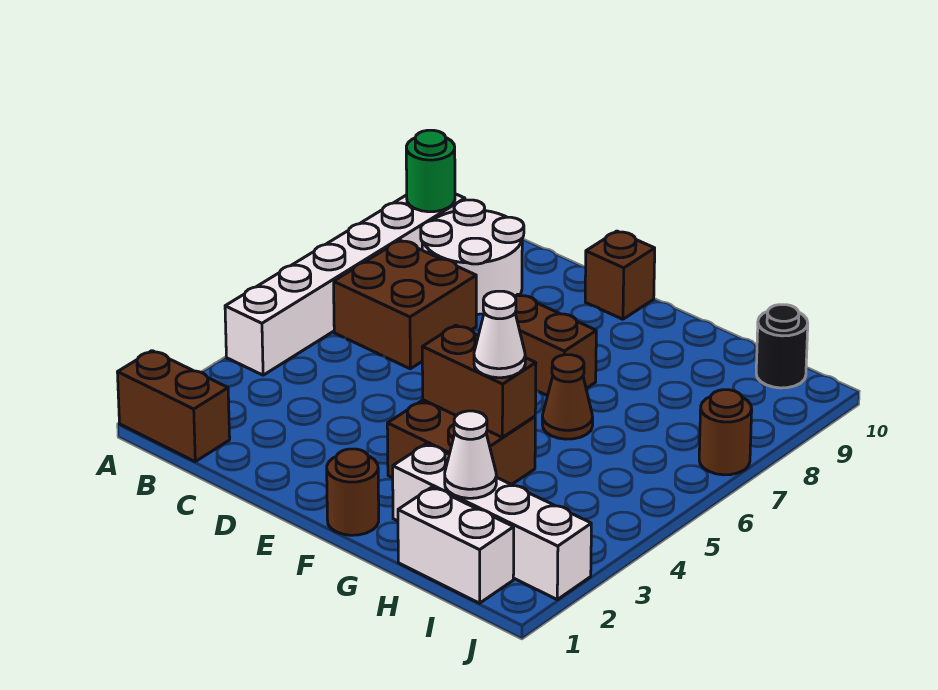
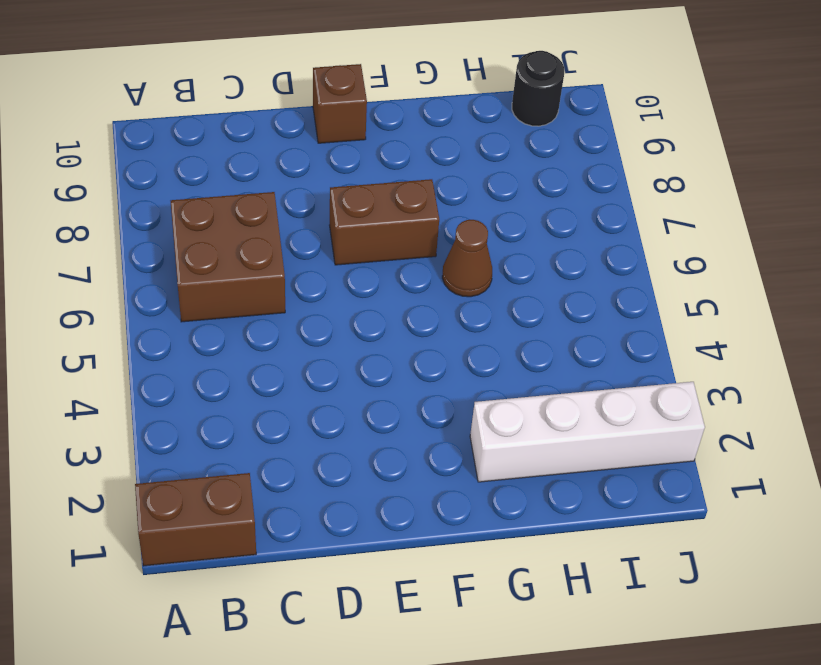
none -> white brick A4:A9 level 1
none -> white round brick B8:C9 level 1
none -> brown round brick F1 level 1

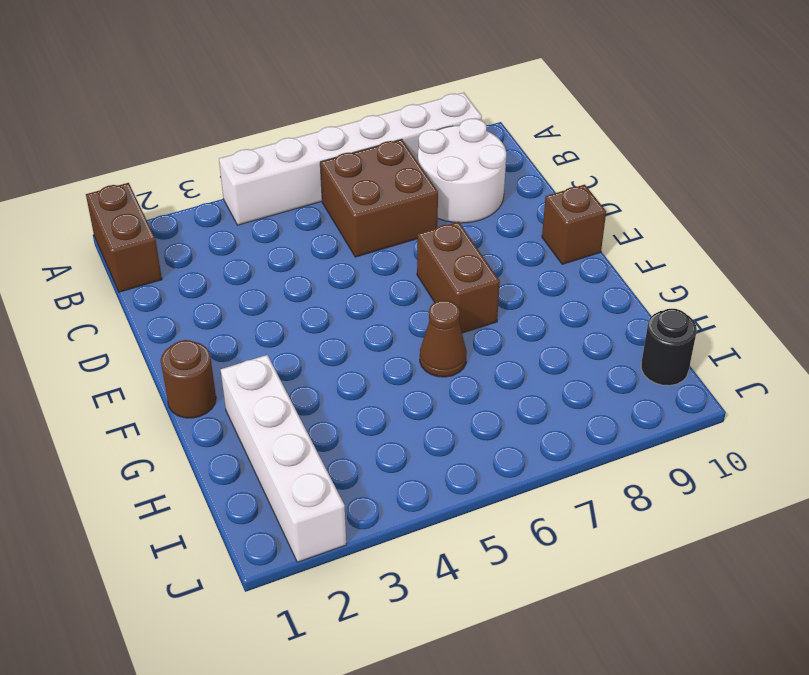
none -> brown brick F3:G4 level 1
none -> white brick H1:I1 level 1
none -> brown round brick J7 level 1

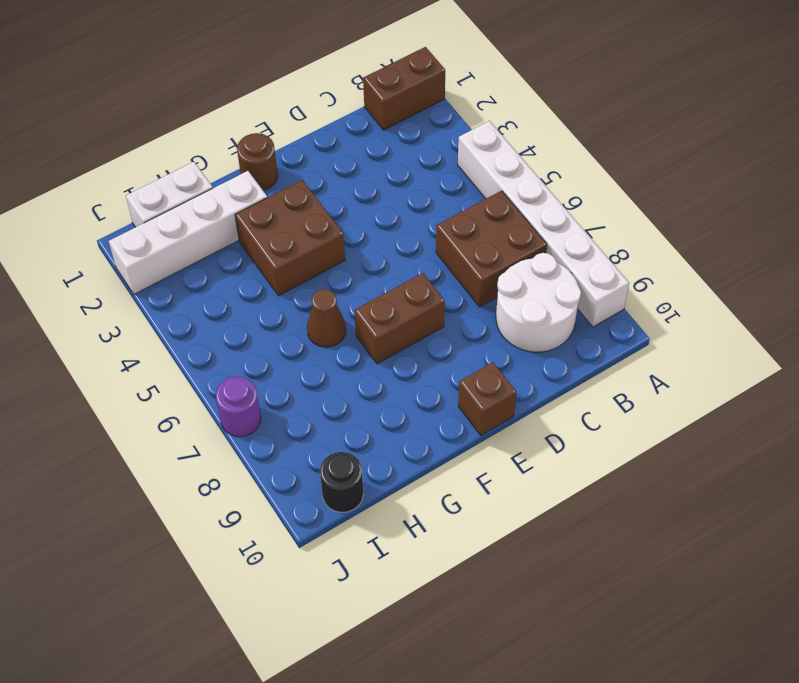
purple round brick J7 level 1 -> brown round brick J7 level 1
none -> green round brick A9 level 2
none -> brown brick F4:G4 level 2
none -> white cone H2 level 2

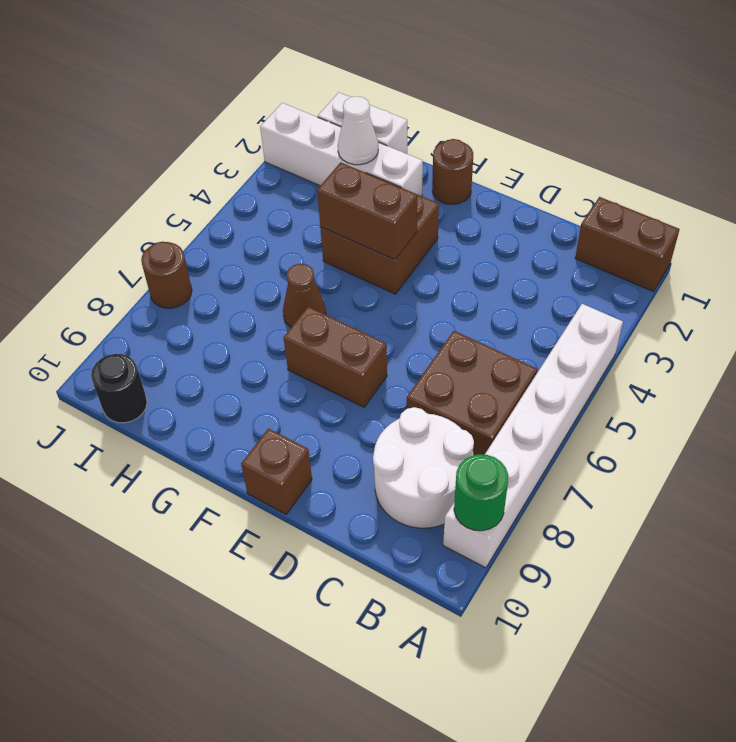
none -> white cone G4 level 3

